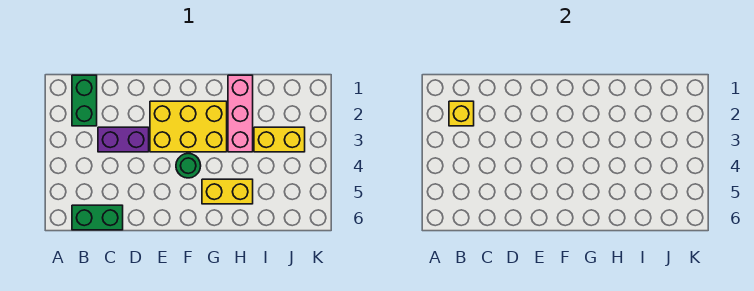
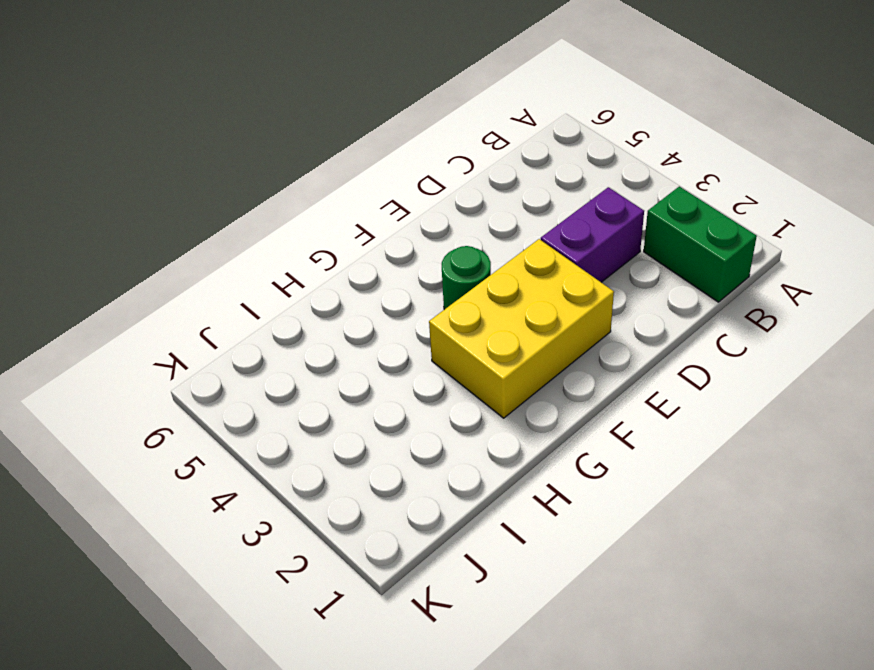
none -> green brick B6:C6 level 1
none -> yellow brick G5:H5 level 1

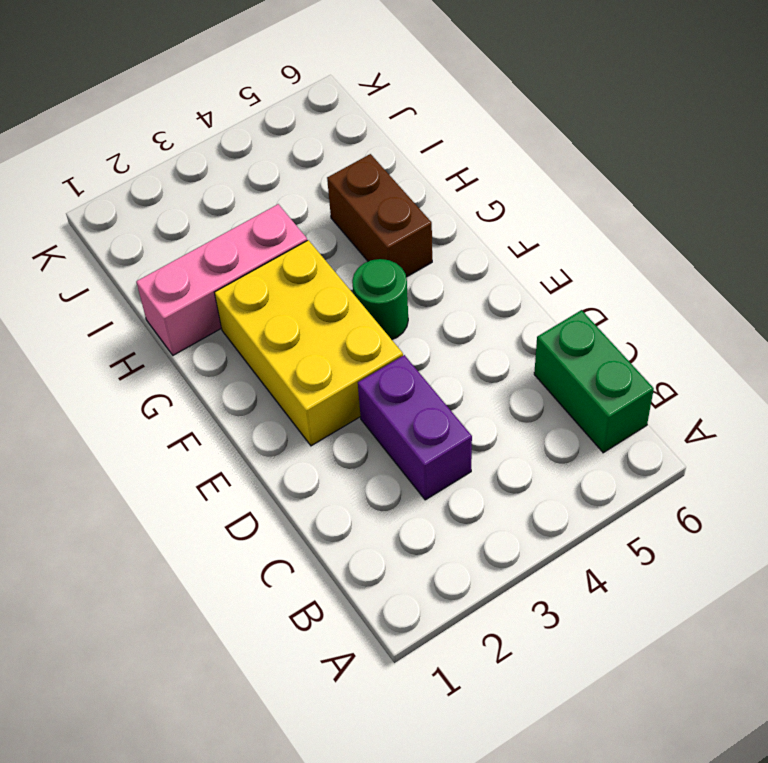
brown brick G5:H5 level 1 -> yellow brick G5:H5 level 1
none -> green brick B1:B2 level 1
none -> yellow brick I3:J3 level 1

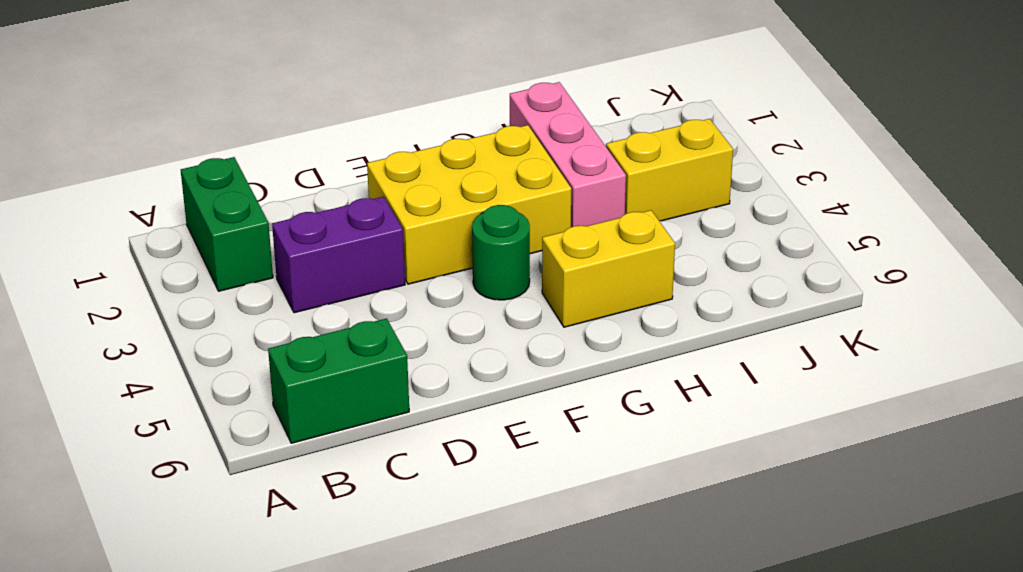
none -> yellow brick B2 level 2

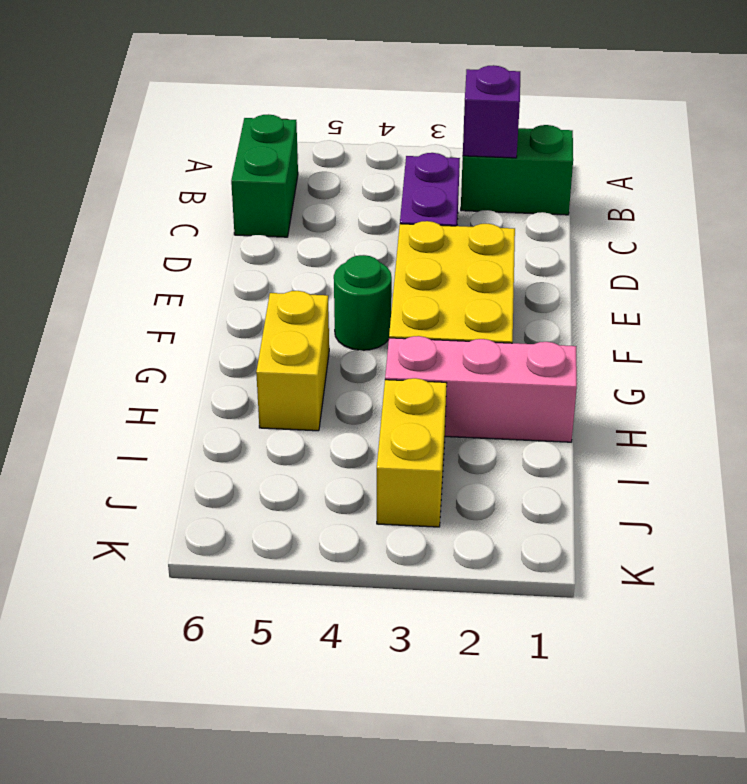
purple brick B2 level 2 -> yellow brick B2 level 2

